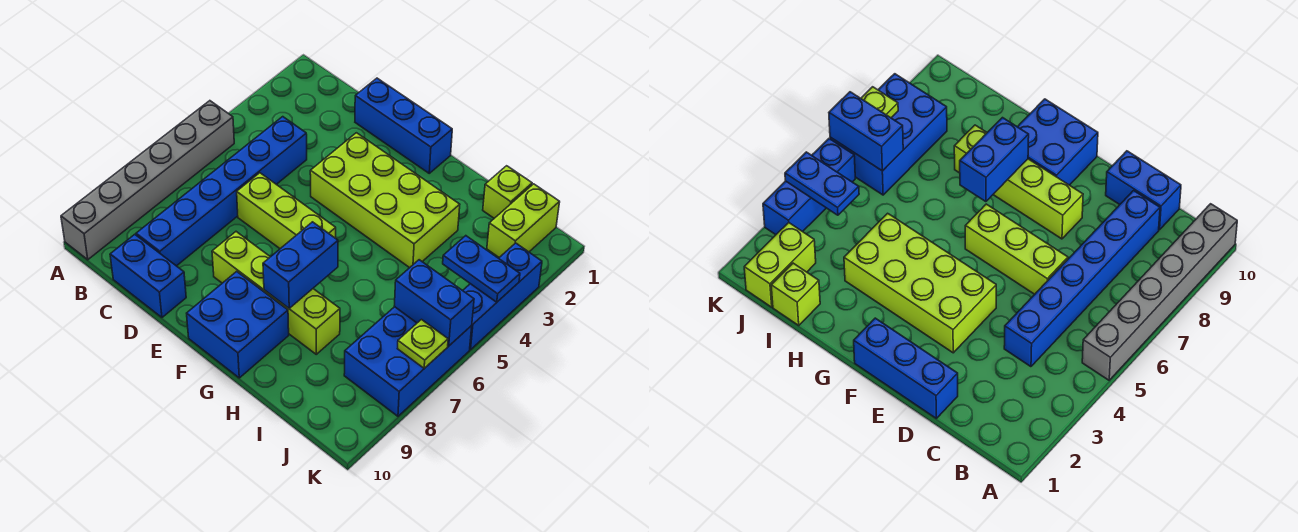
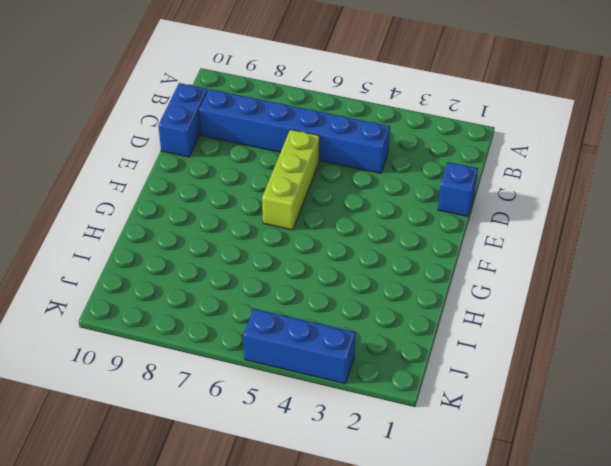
blue brick D1 level 1 -> blue brick D1:F1 level 1
none -> grey brick A5:A10 level 1
none -> lime brick E3:H4 level 1
none -> lime brick E8:H8 level 1

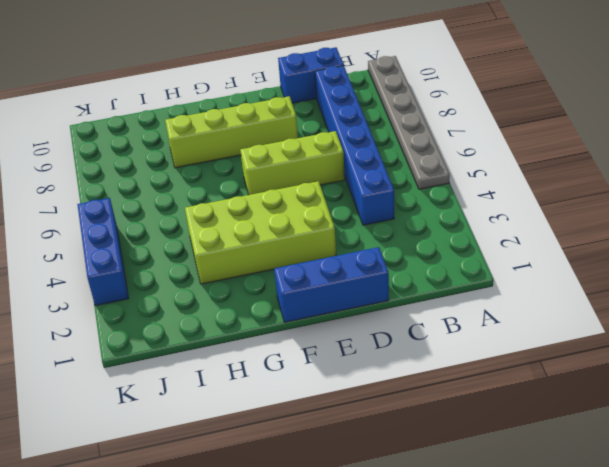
grey plate A5:A10 level 1 -> grey brick A5:A10 level 1
none -> blue brick F9:G10 level 1
none -> lime brick I1 level 1
none -> lime brick J1:J2 level 1

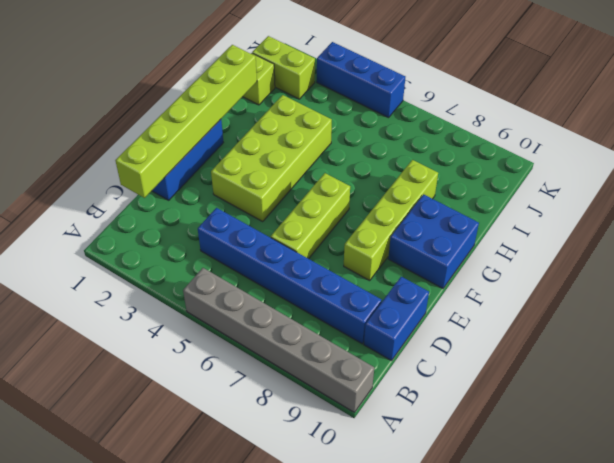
lime brick C1:H1 level 2 -> none
none -> blue brick J6:K8 level 1
none -> blue brick G7:G8 level 2
none -> blue plate J4:K4 level 2

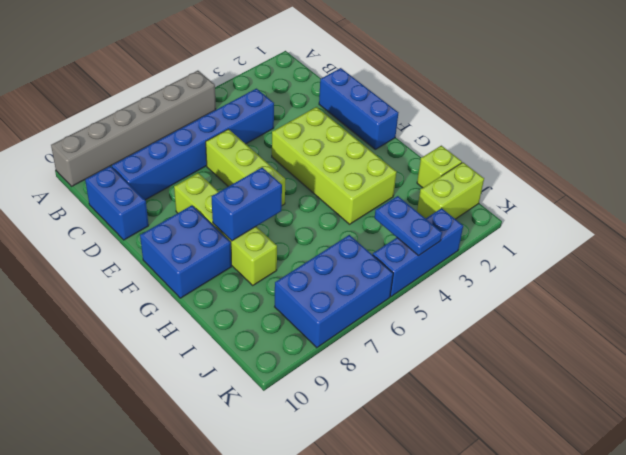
none -> blue brick J6:K6 level 2
none -> lime plate K7 level 2

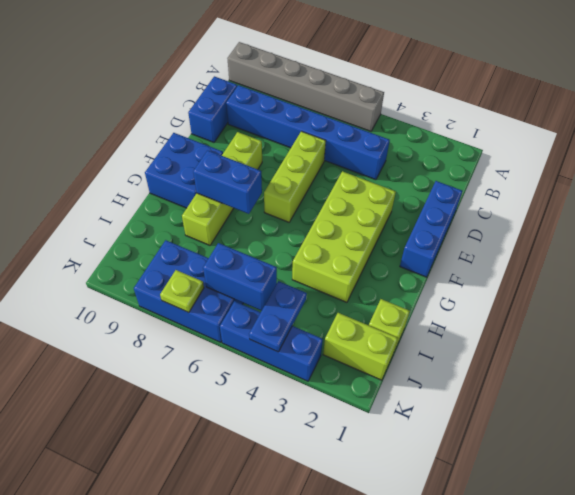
blue brick J5:J6 level 2 -> blue brick J6:K6 level 2

